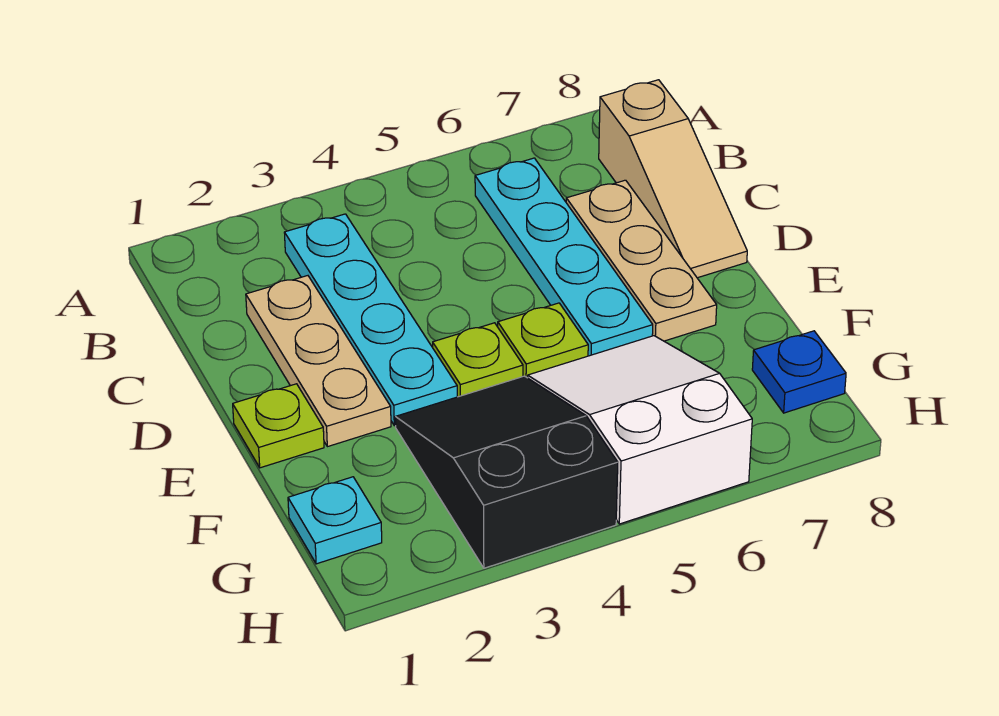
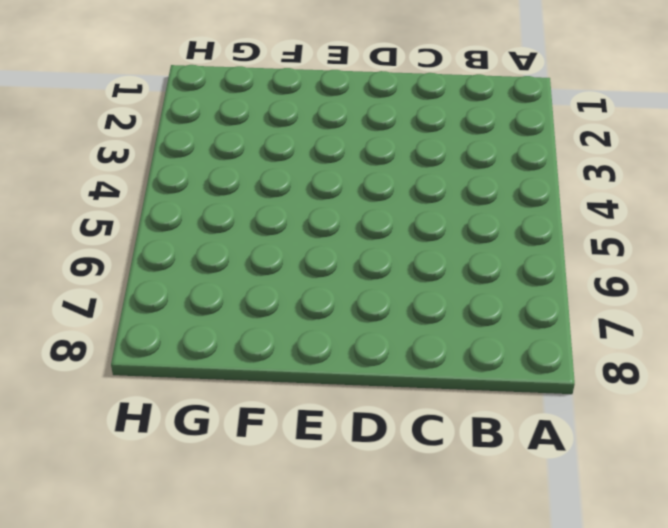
none -> cyan plate B3:E3 level 1
none -> cyan plate B6:E6 level 1
none -> tan slope B8:D8 level 1 top B

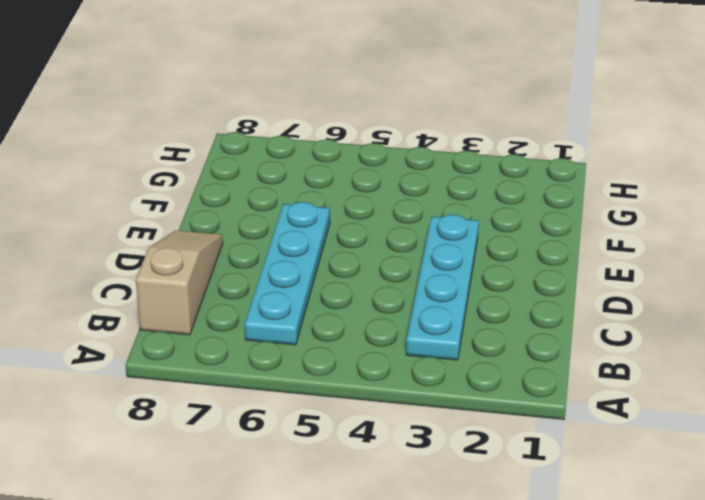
none -> tan plate C2:E2 level 1
none -> tan plate C7:E7 level 1
none -> lime plate E1 level 1

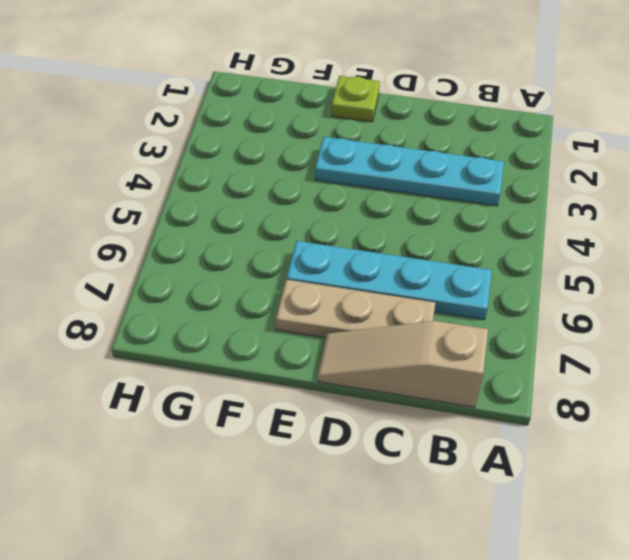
none -> tan plate C2:E2 level 1
none -> lime plate E4 level 1
none -> lime plate E5 level 1

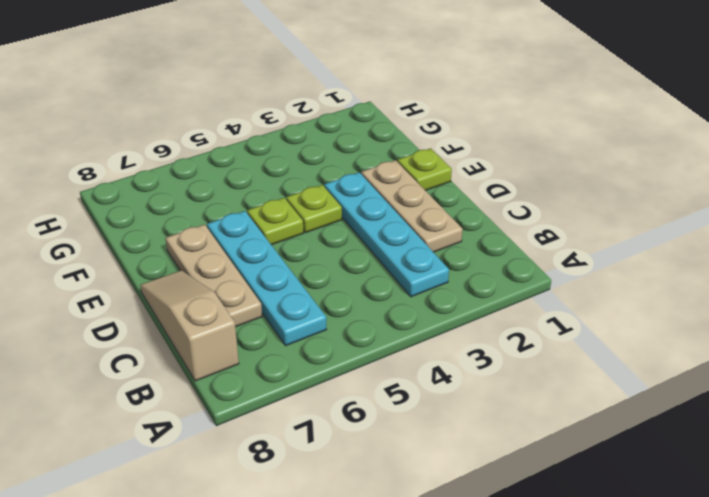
none -> black slope F3:H4 level 1 top H
none -> white slope F5:H6 level 1 top H
none -> cyan plate G1 level 1

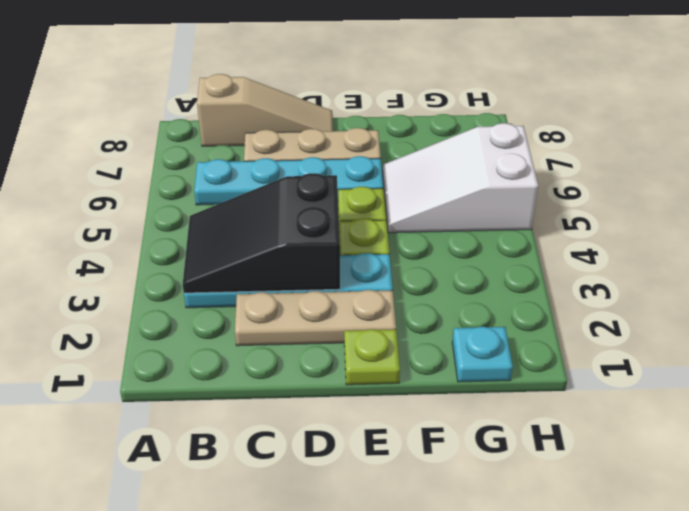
black slope B3:D4 level 2 top D -> black slope F3:H4 level 1 top H
none -> blue plate G8 level 1

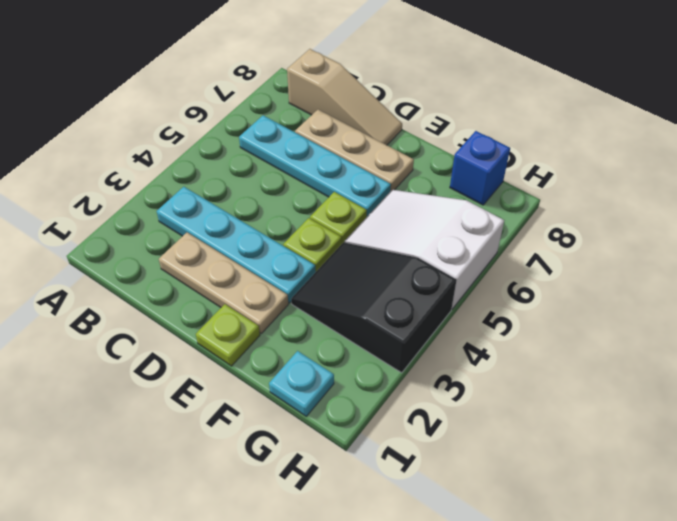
blue brick G8 level 1 -> blue plate G8 level 1

